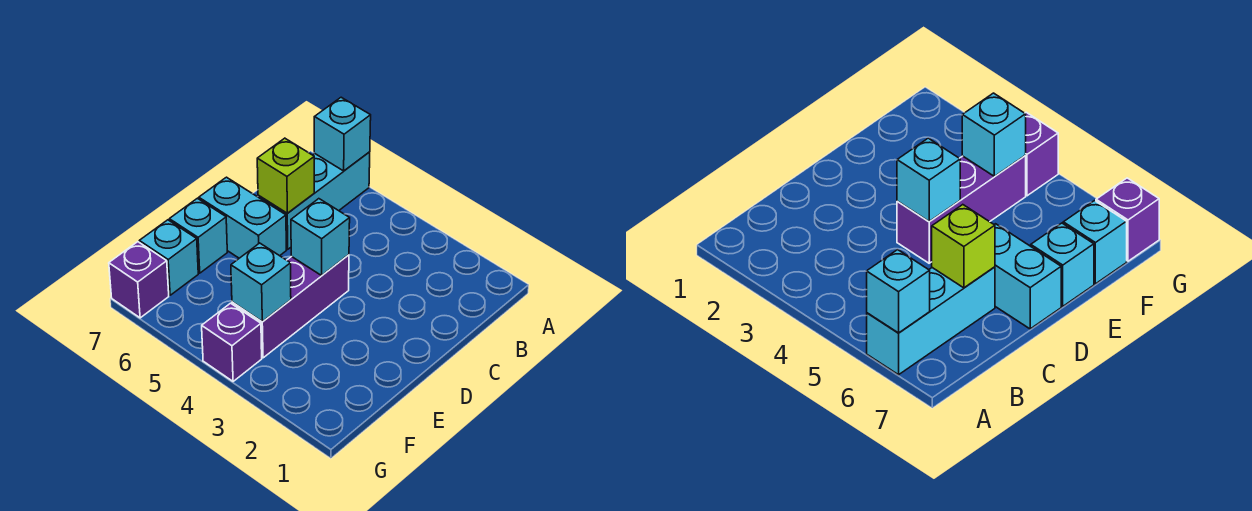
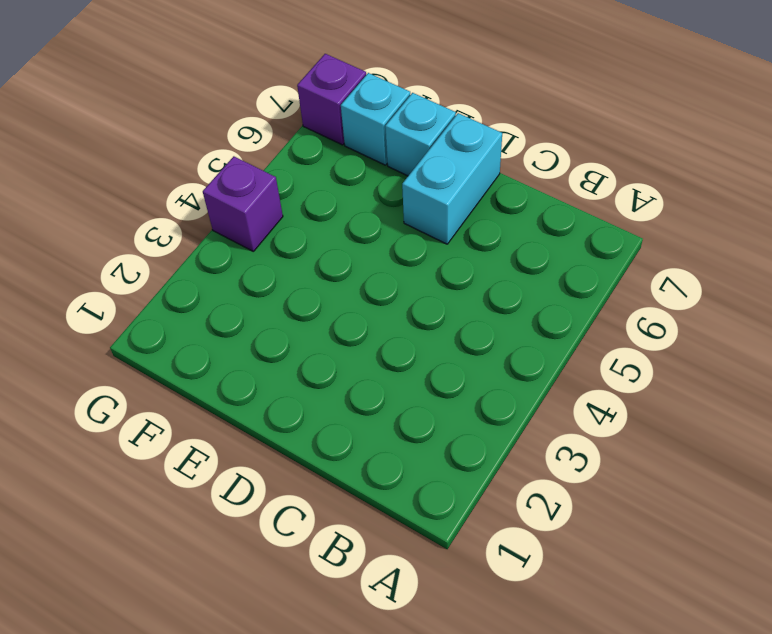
none -> cyan brick A6:C6 level 1
none -> purple brick D4:F4 level 1

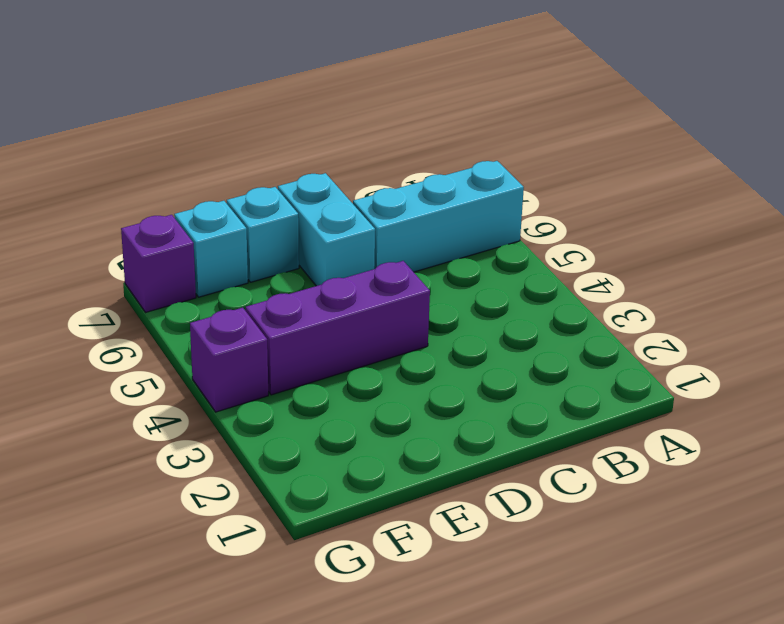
none -> cyan brick A6 level 2
none -> lime brick C6 level 2

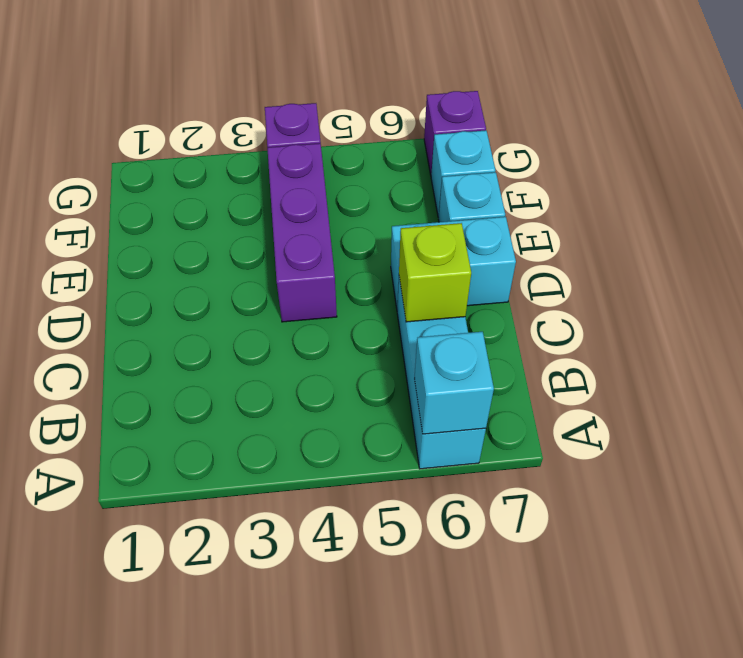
none -> cyan brick D4 level 2
none -> cyan brick F4 level 2

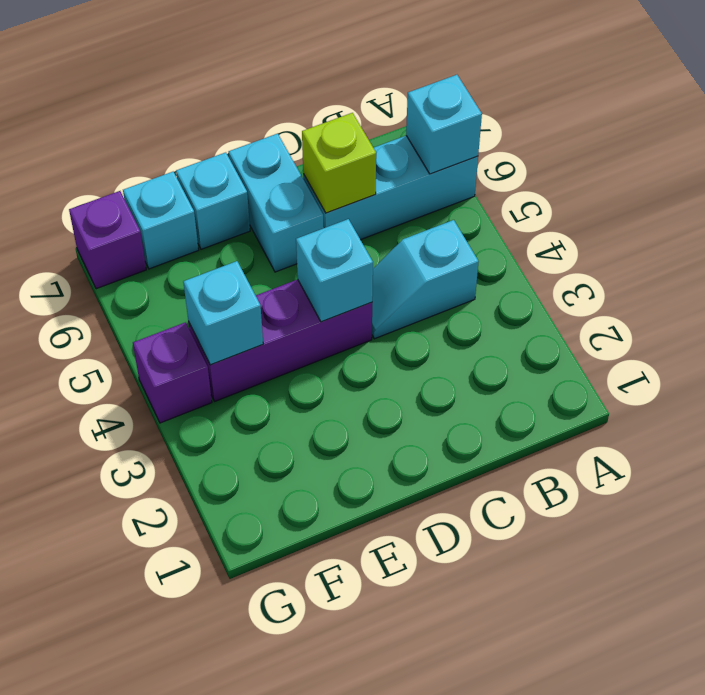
cyan slope B4:C4 level 1 top B -> none

